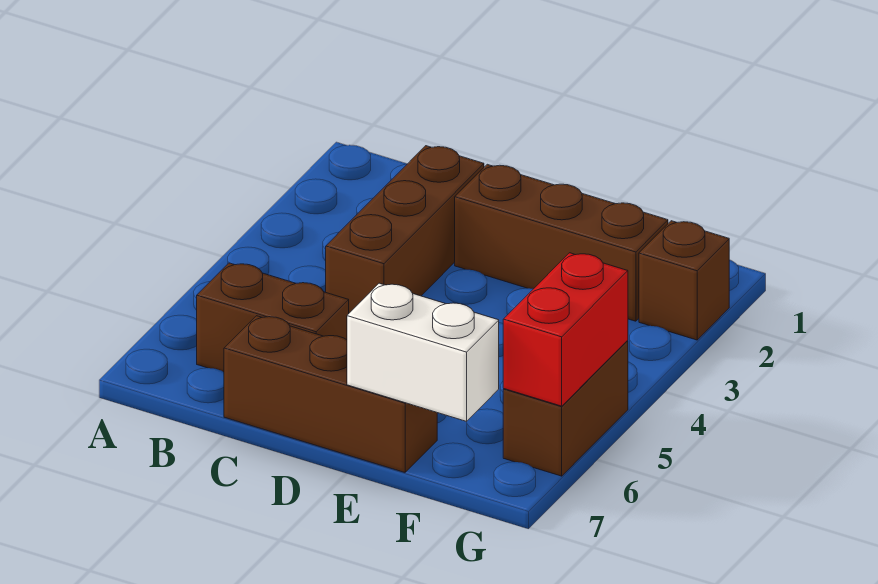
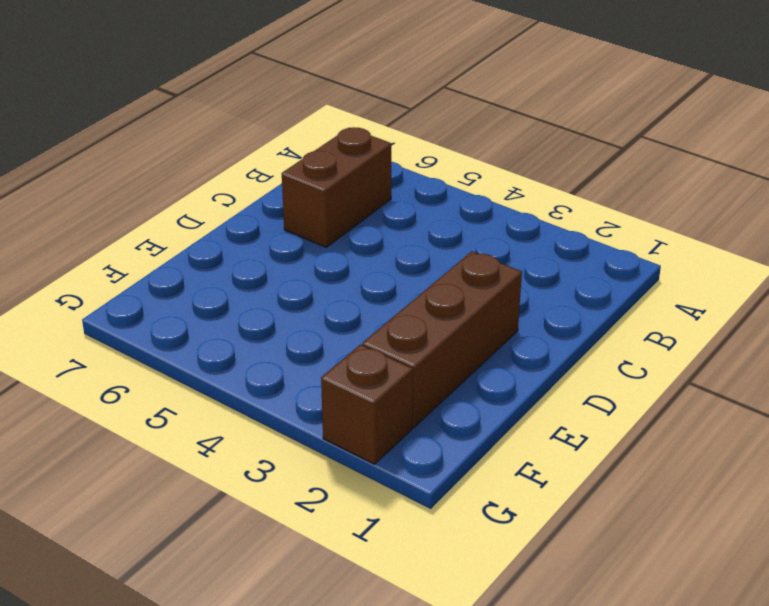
none -> brown brick C2:C4 level 1
none -> brown brick C7:E7 level 1

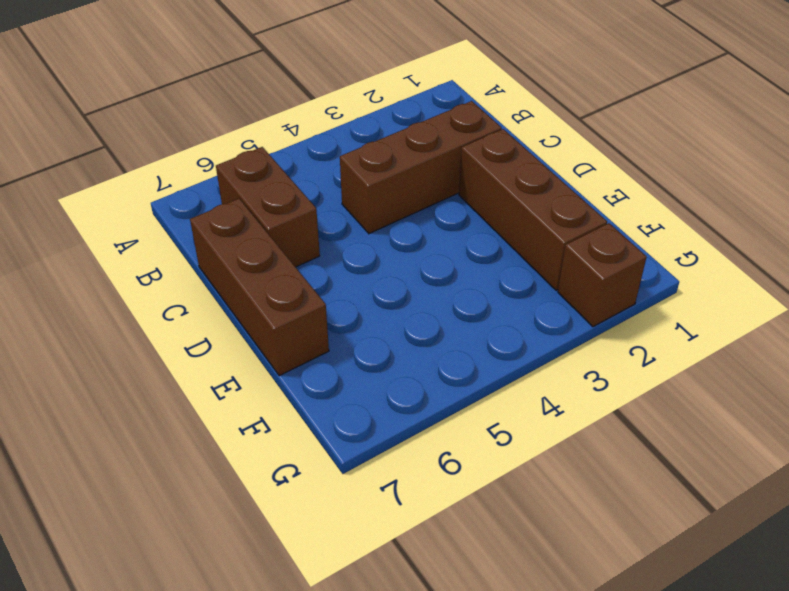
none -> brown brick G5:G6 level 1
none -> white brick E7:F7 level 2

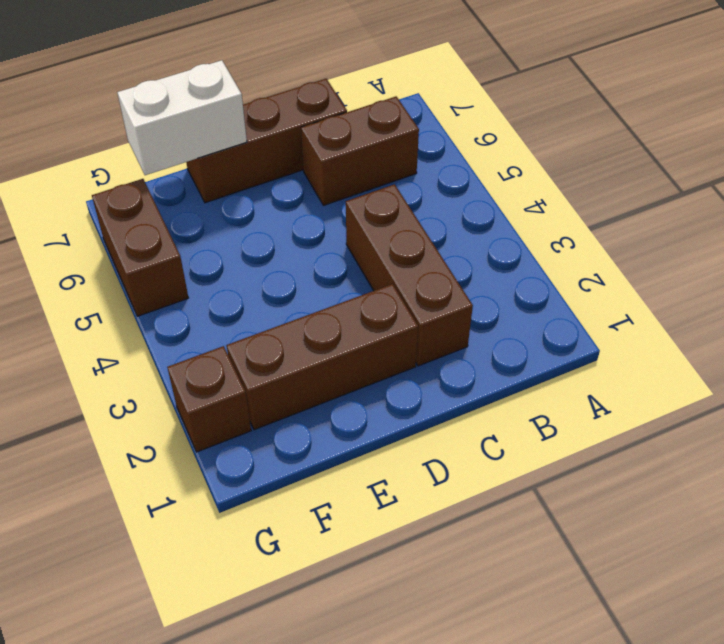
none -> red brick G5:G6 level 2

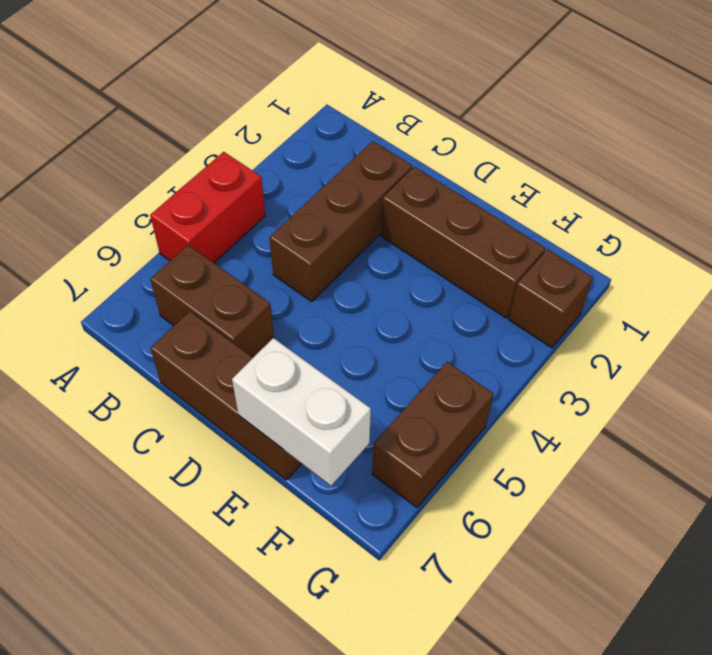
red brick A4:A5 level 1 -> red brick G5:G6 level 2

